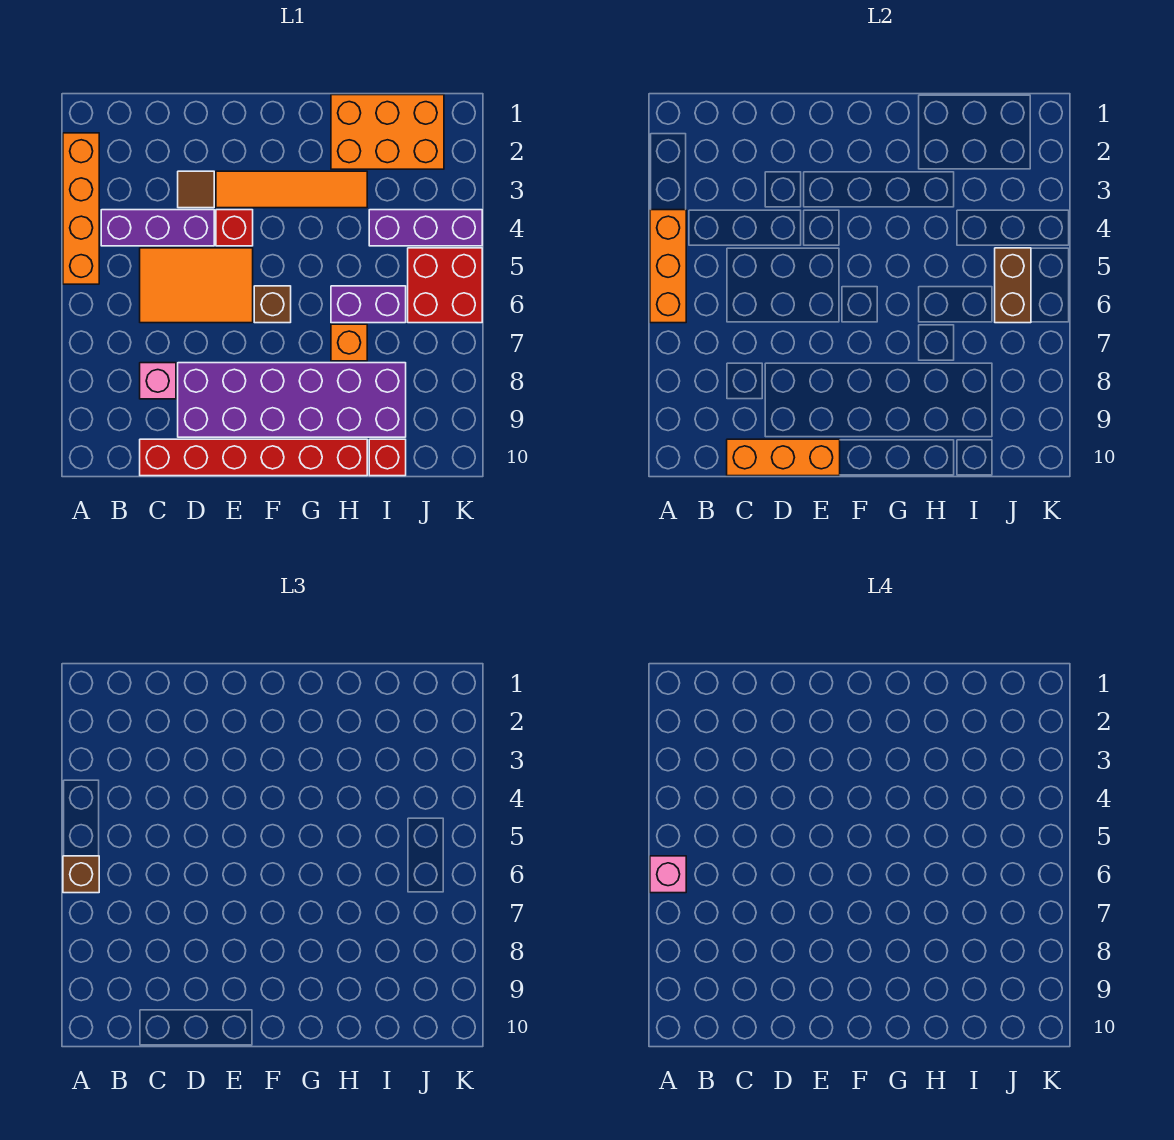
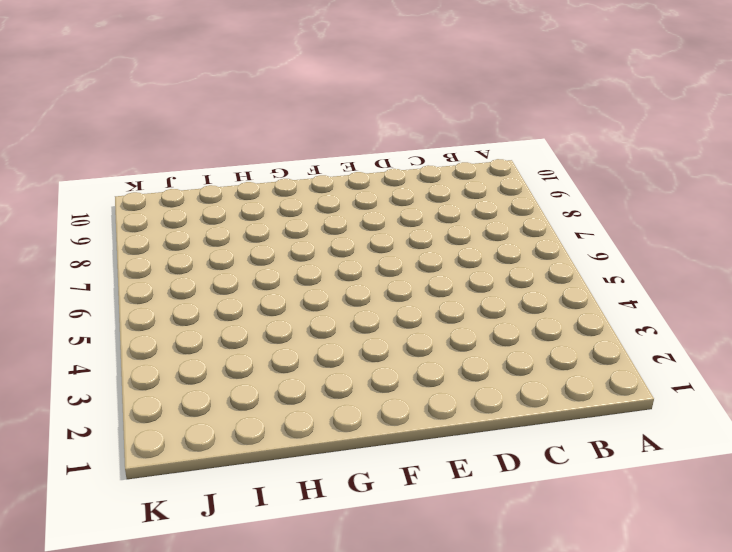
none -> orange brick A2:A5 level 1
none -> purple brick B4:D4 level 1
none -> orange tile C5:E6 level 1

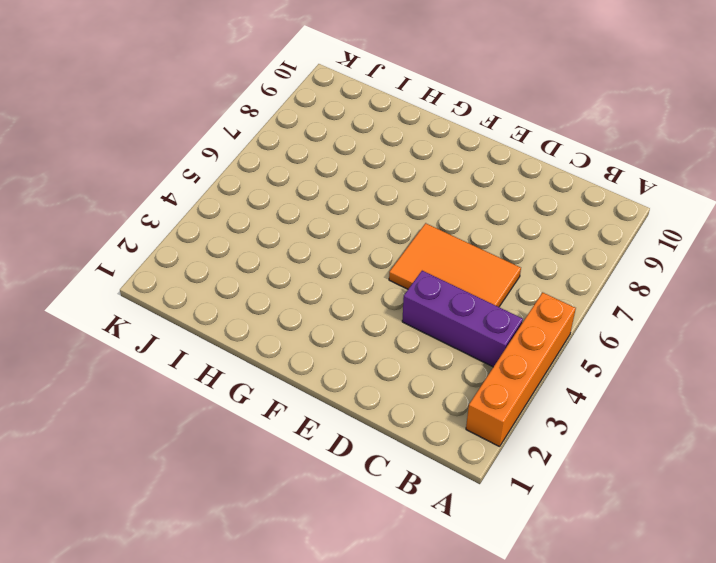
none -> pink brick C8 level 1
none -> red brick C10:H10 level 1
none -> brown tile D3 level 1

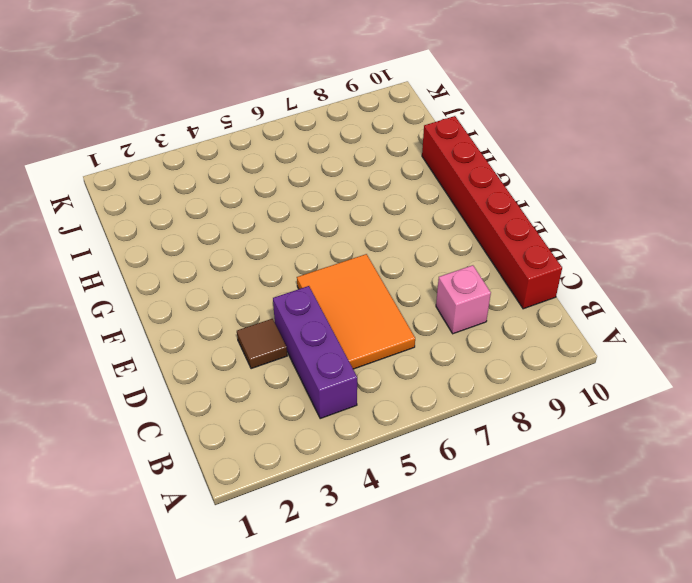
none -> orange brick A2:A5 level 1
none -> purple brick D8:I9 level 1
none -> orange tile E3:H3 level 1

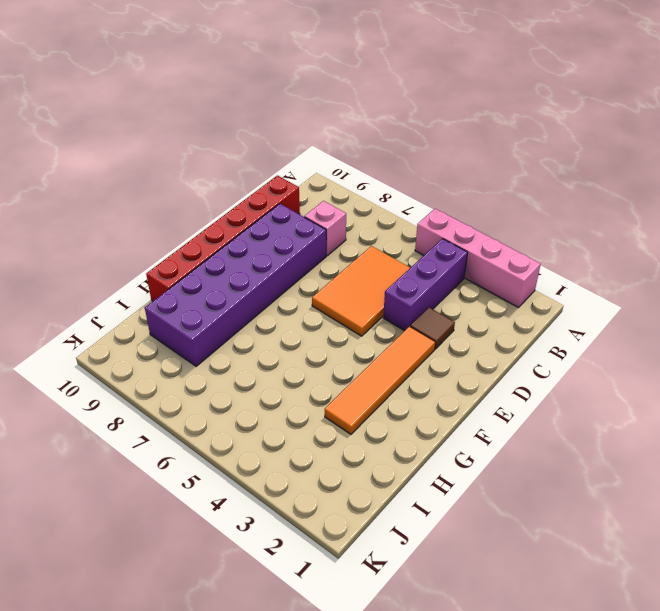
pink brick A2:A5 level 1 -> orange brick A2:A5 level 1
none -> red brick E4 level 1
none -> brown brick F6 level 1
none -> orange brick H1:J2 level 1

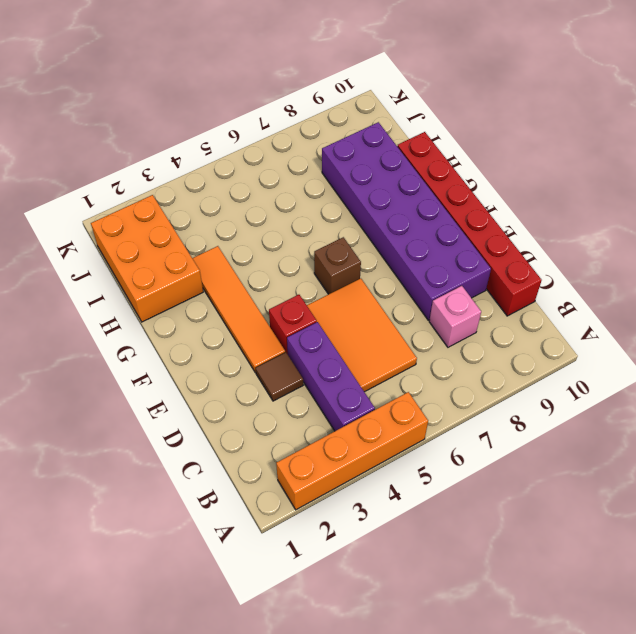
none -> purple brick H6:I6 level 1
none -> orange brick H7 level 1
none -> purple brick I4:K4 level 1

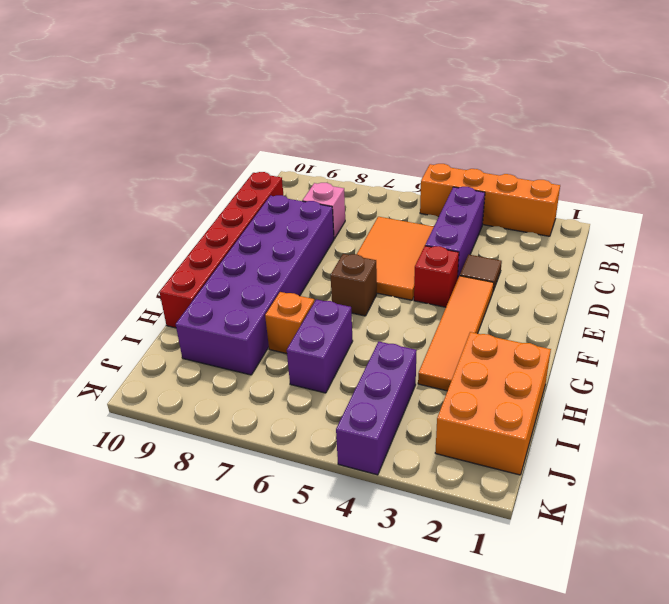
none -> red brick I10 level 1
none -> red brick J5:K6 level 1
none -> orange brick A4:A6 level 2

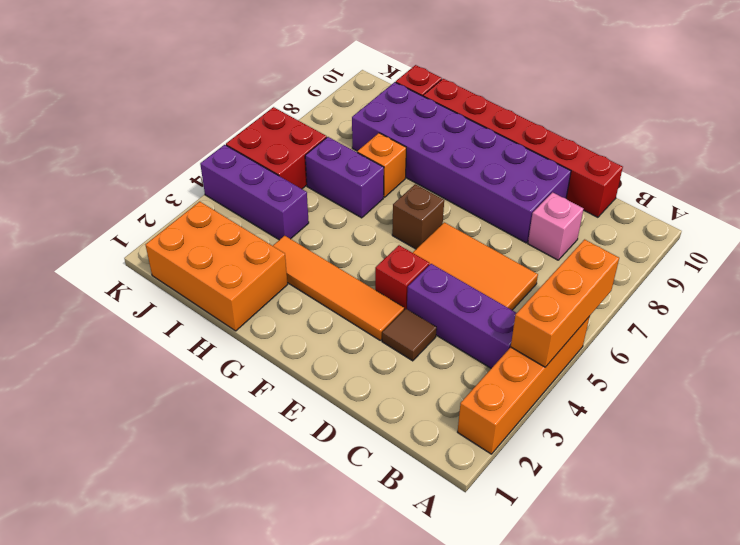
none -> orange brick C10:E10 level 2
none -> brown brick J5:J6 level 2
none -> brown brick A6 level 3

